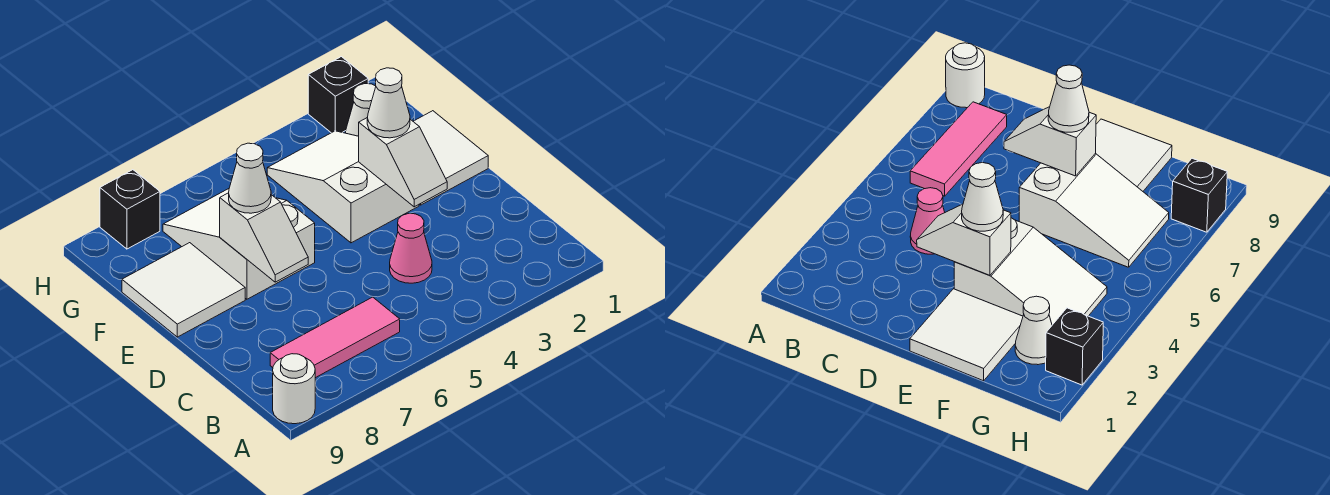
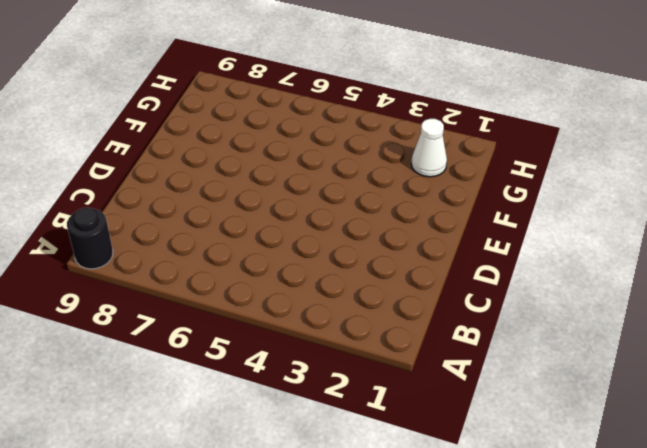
black round brick A9 level 1 -> white round brick A9 level 1
none -> pink tile B6:B8 level 1
none -> pink cone C4 level 1
none -> white tile E1:F2 level 1

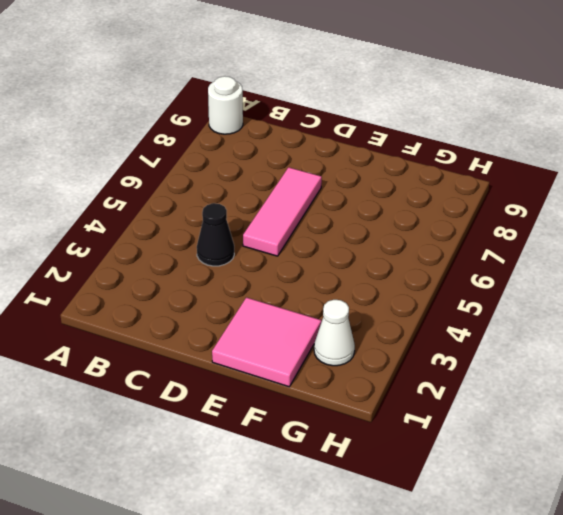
black cone C4 level 1 -> pink cone C4 level 1
pink tile D5:D7 level 1 -> pink tile B6:B8 level 1
pink tile E1:F2 level 1 -> white tile E1:F2 level 1
none -> white slope E3:G4 level 1 top E
none -> white slope E6:G7 level 1 top E
none -> white tile E8:F9 level 1

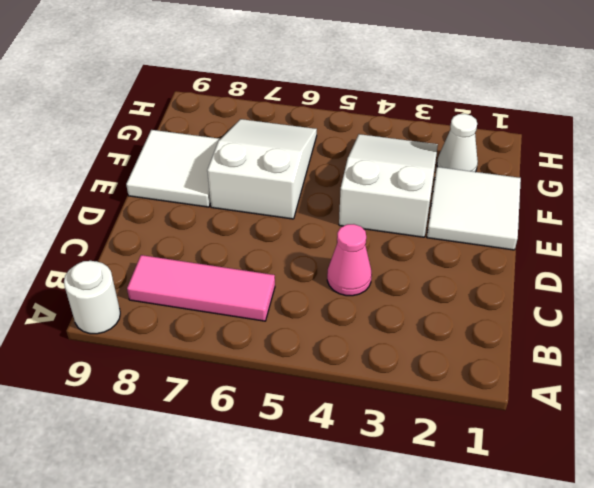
none -> black brick H2 level 1
none -> black brick H8 level 1
none -> white slope D3:E3 level 2 top E

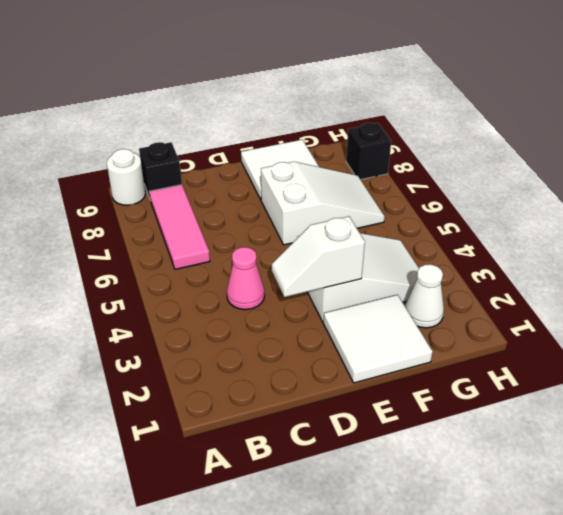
black brick B9 level 1 -> black brick H2 level 1
none -> white slope D7:E7 level 2 top E
none -> white cone E3 level 3
none -> white cone E7 level 3

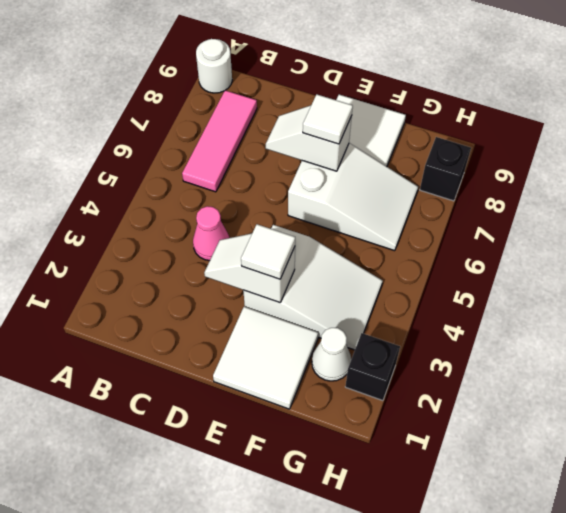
white tile E3 level 3 -> white cone E3 level 3
white tile E7 level 3 -> white cone E7 level 3

